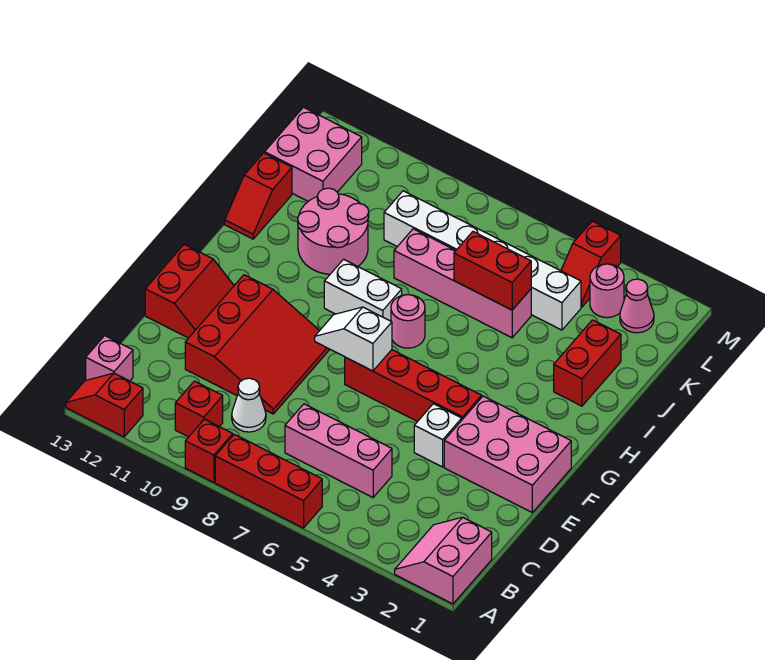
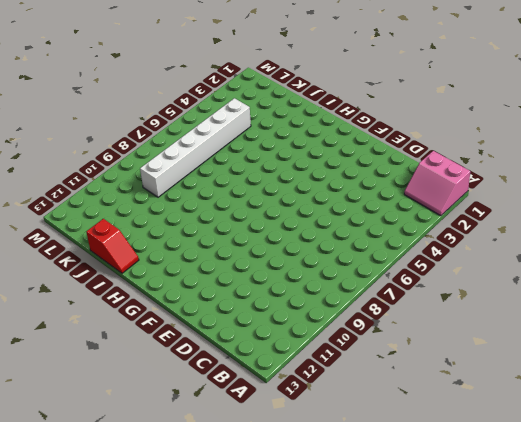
none -> red brick A6:A8 level 1
none -> red brick A9 level 1
none -> red slope A12:A13 level 1 top 12

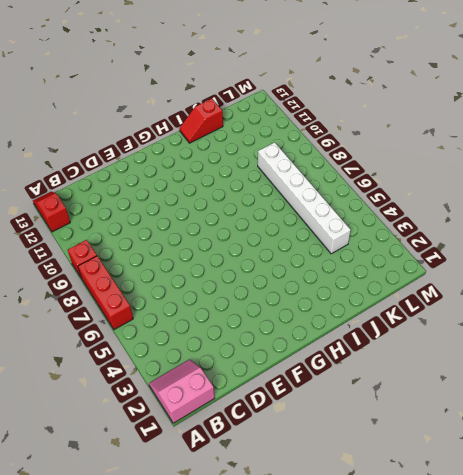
none -> red brick B10 level 1
none -> pink brick B13 level 1
none -> pink brick C5:C7 level 1

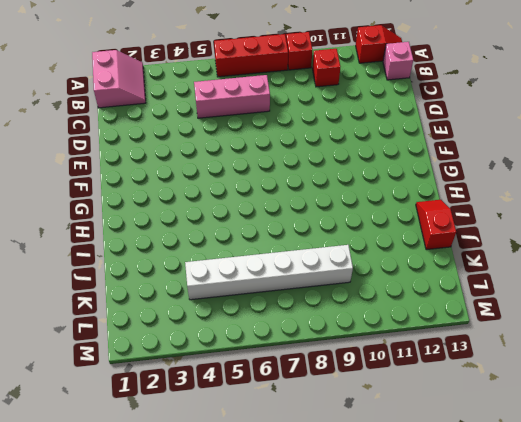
none -> white cone C9 level 1
none -> red slope D9:F11 level 1 top 11
none -> pink brick E1:F3 level 1

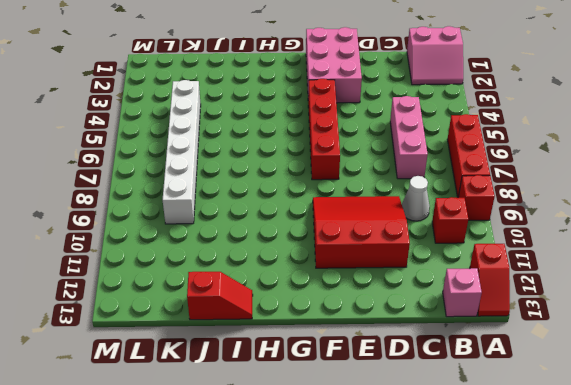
none -> white brick E4 level 1
none -> red slope E12:F13 level 1 top 13
none -> pink round brick H7 level 1

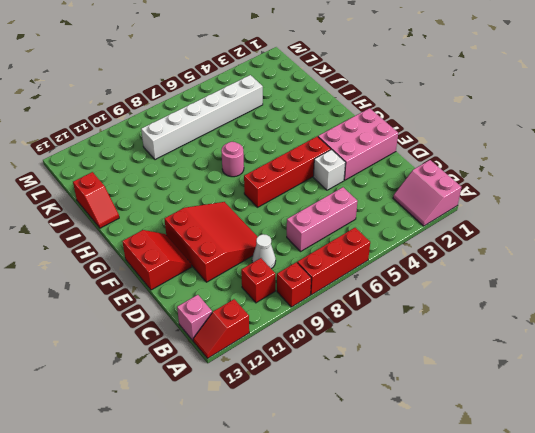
none -> white brick H8:H9 level 1
none -> red brick I2:J2 level 1
none -> pink round brick I10:J11 level 1

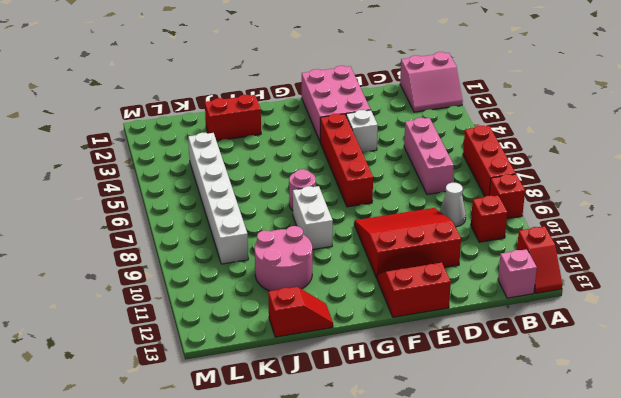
none -> pink brick J5:J8 level 1
none -> pink brick K12:L13 level 1
none -> pink cone L2 level 1

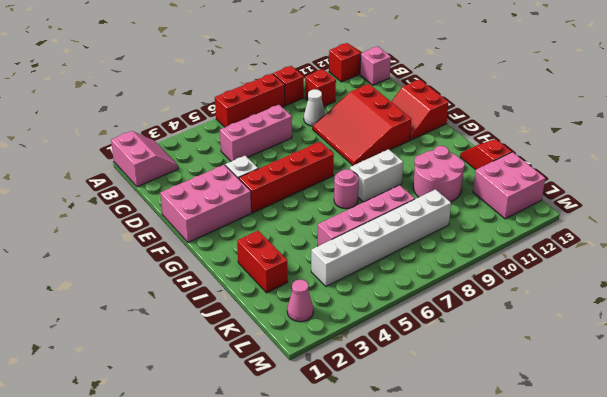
none -> pink round brick L3 level 1
none -> red slope L4:M4 level 1 top M
none -> white slope F7:F8 level 2 top 7

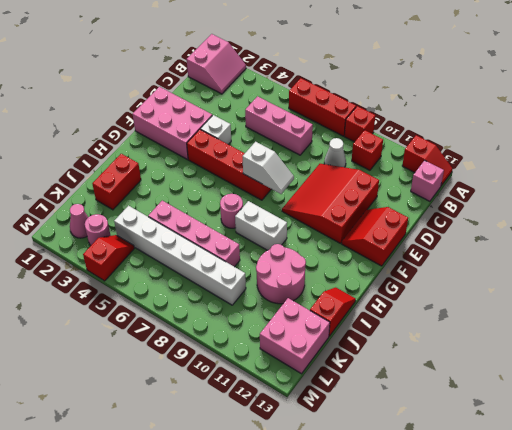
none -> red brick J5:J6 level 2

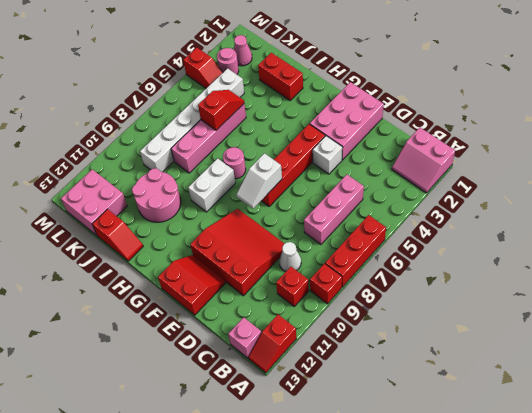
red slope J5:J6 level 2 top 6 -> red brick J5:J6 level 2

